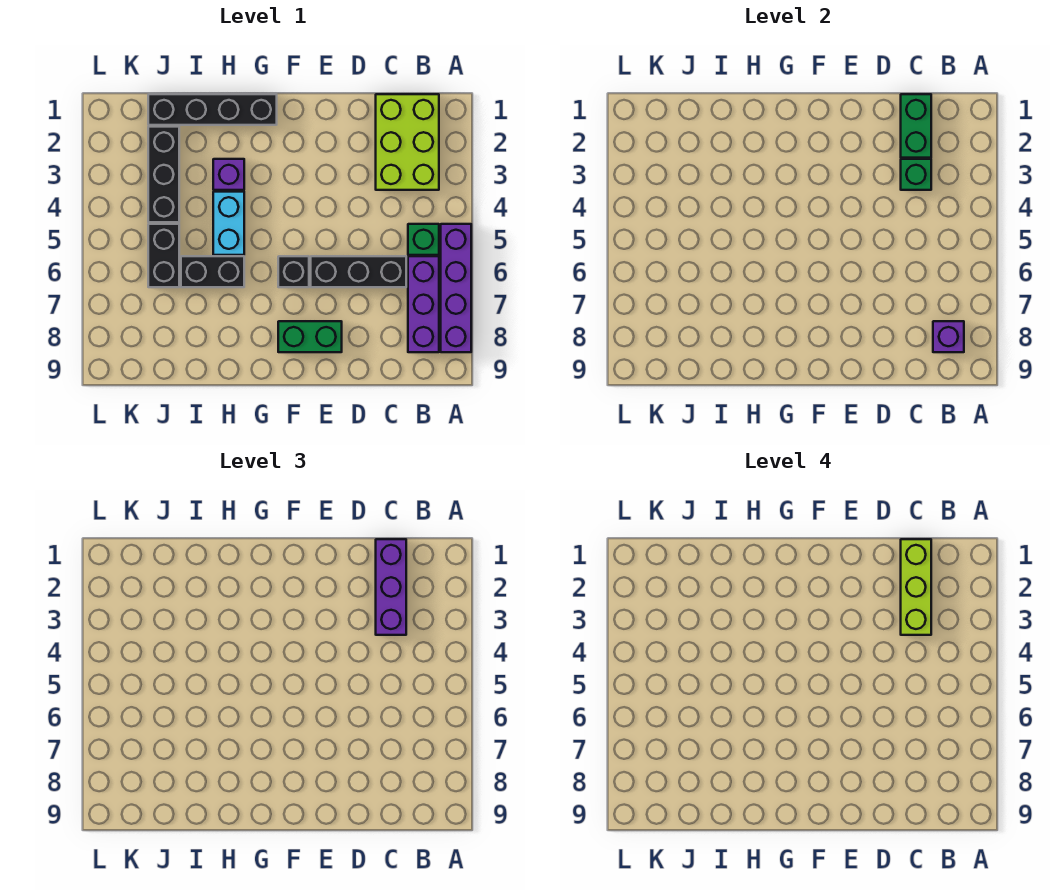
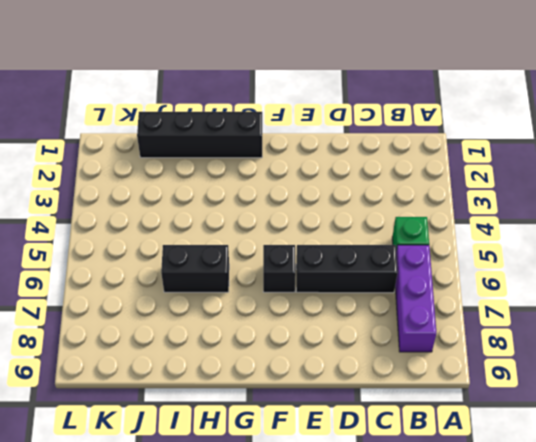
none -> purple brick A5:A8 level 1
none -> lime brick B1:C3 level 1
none -> green brick E8:F8 level 1

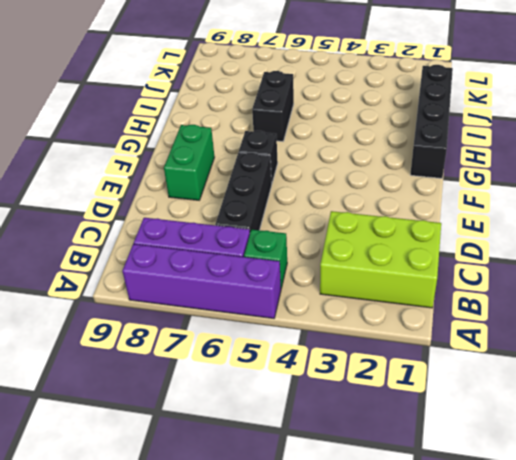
none -> purple brick H3 level 1
none -> cyan brick H4:H5 level 1
none -> black brick J2:J4 level 1

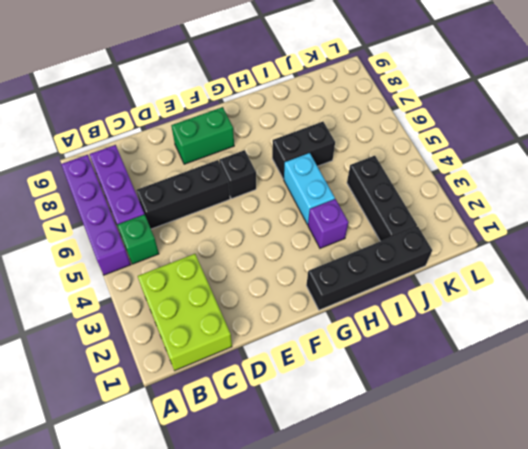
none -> black brick J5:J6 level 1
none -> purple brick B8 level 2
none -> green brick C1:C2 level 2

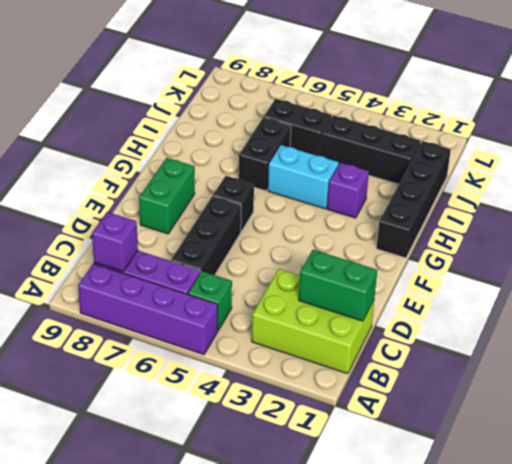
none -> green brick C3 level 2
none -> purple brick C1:C3 level 3
none -> lime brick C1:C3 level 4

